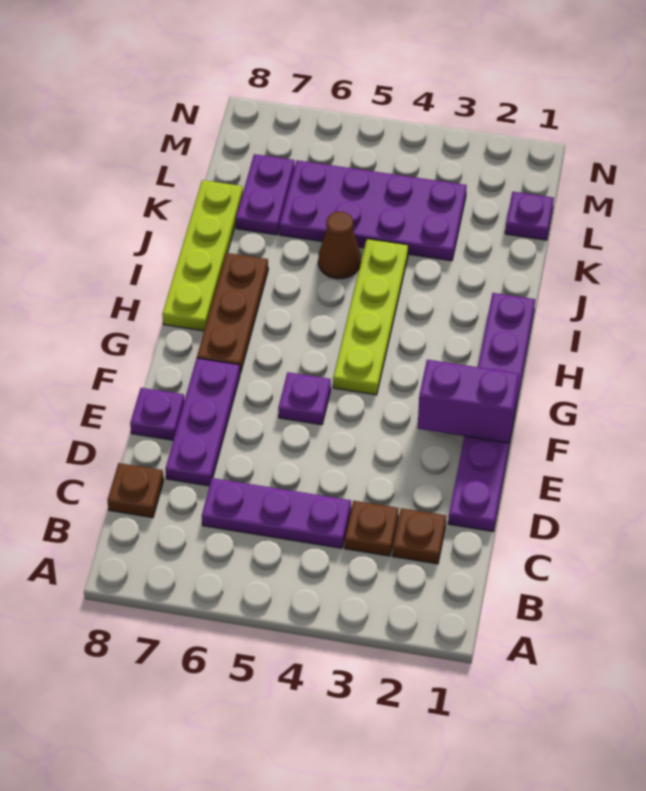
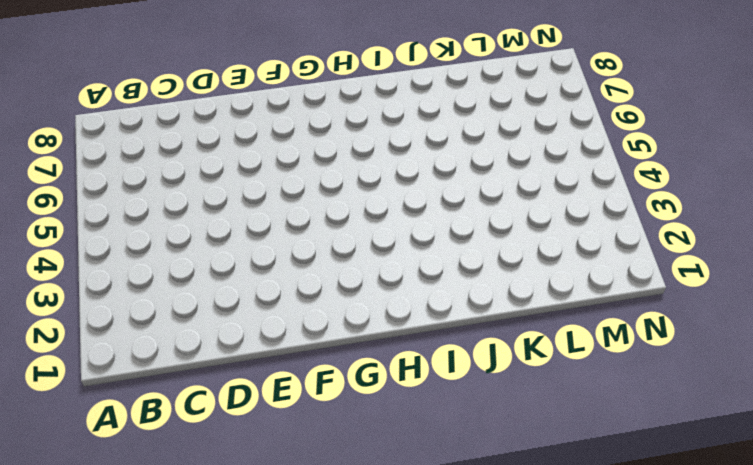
none -> brown plate C2 level 1
none -> brown plate C3 level 1
none -> purple plate C4:C6 level 1

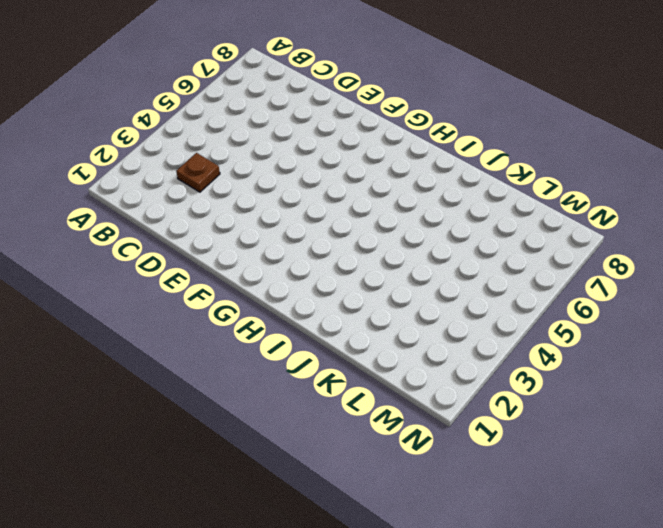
none -> brown plate C2 level 1
none -> purple plate C4:C6 level 1
none -> brown plate C8 level 1

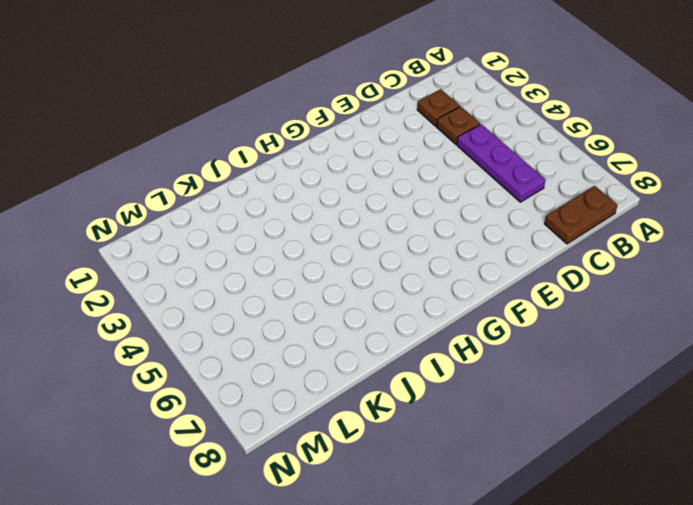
brown plate B8:C8 level 1 -> brown plate C8 level 1
none -> purple plate D1:I1 level 1
none -> purple plate D7:F7 level 1
none -> purple plate E8 level 1

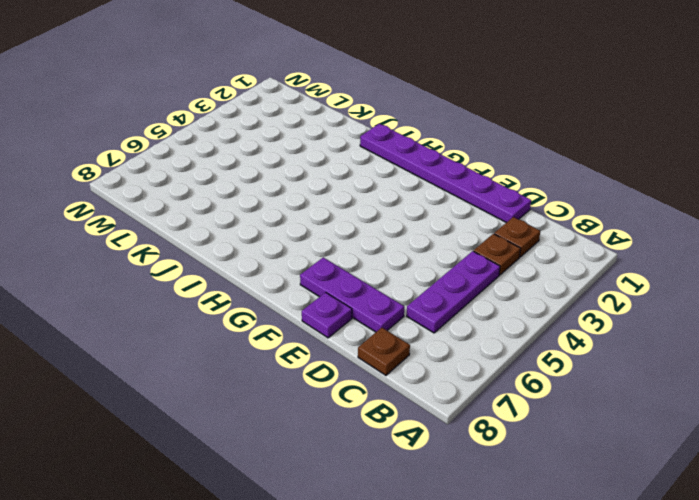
none -> purple plate F5 level 1
none -> lime plate G4:J4 level 1
none -> brown plate G7:I7 level 1

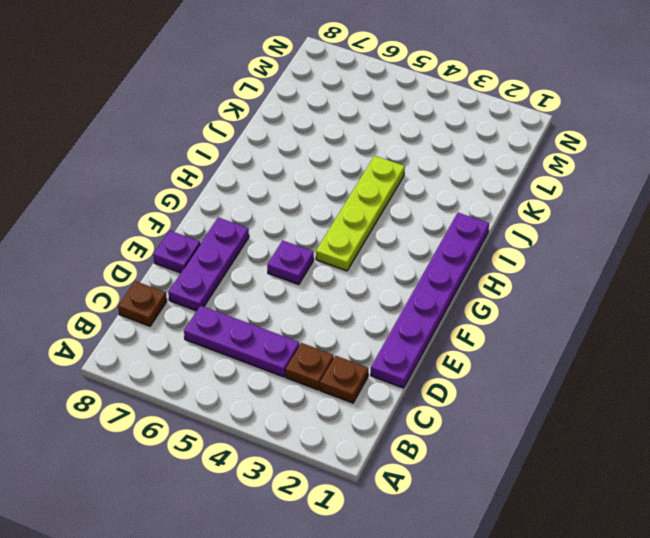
none -> brown plate G7:I7 level 1
none -> lime plate H8:K8 level 1
none -> brown cone J5 level 1

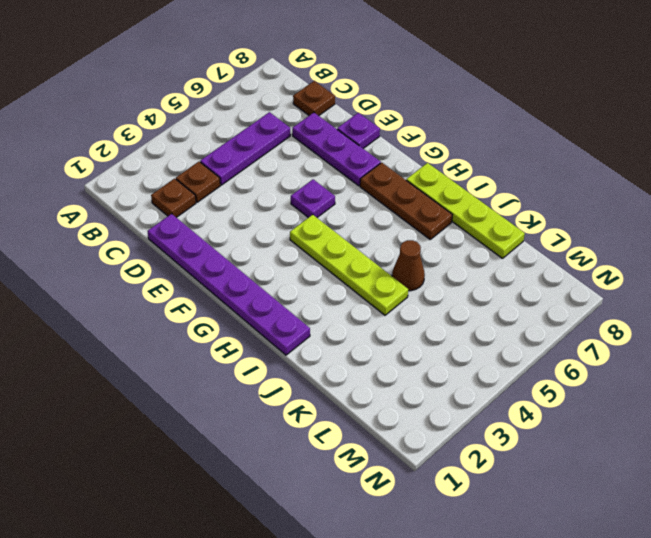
none -> purple plate K3:L6 level 1
none -> purple plate K7:L7 level 1
none -> purple plate L1 level 1

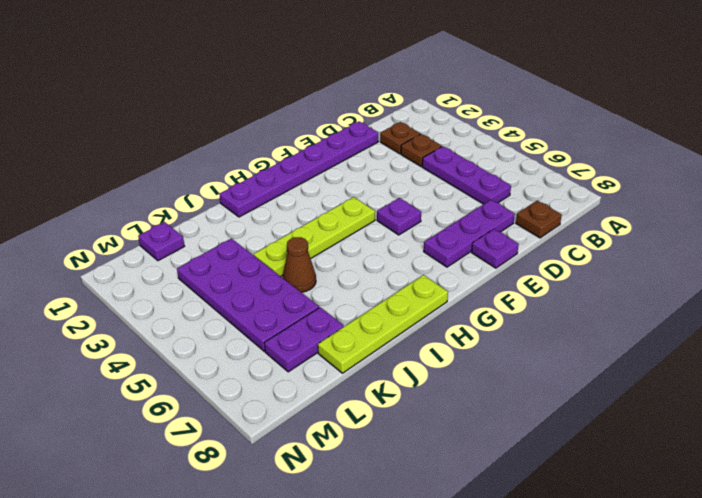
none -> brown plate G7:I7 level 1
none -> purple brick F1:F2 level 2

